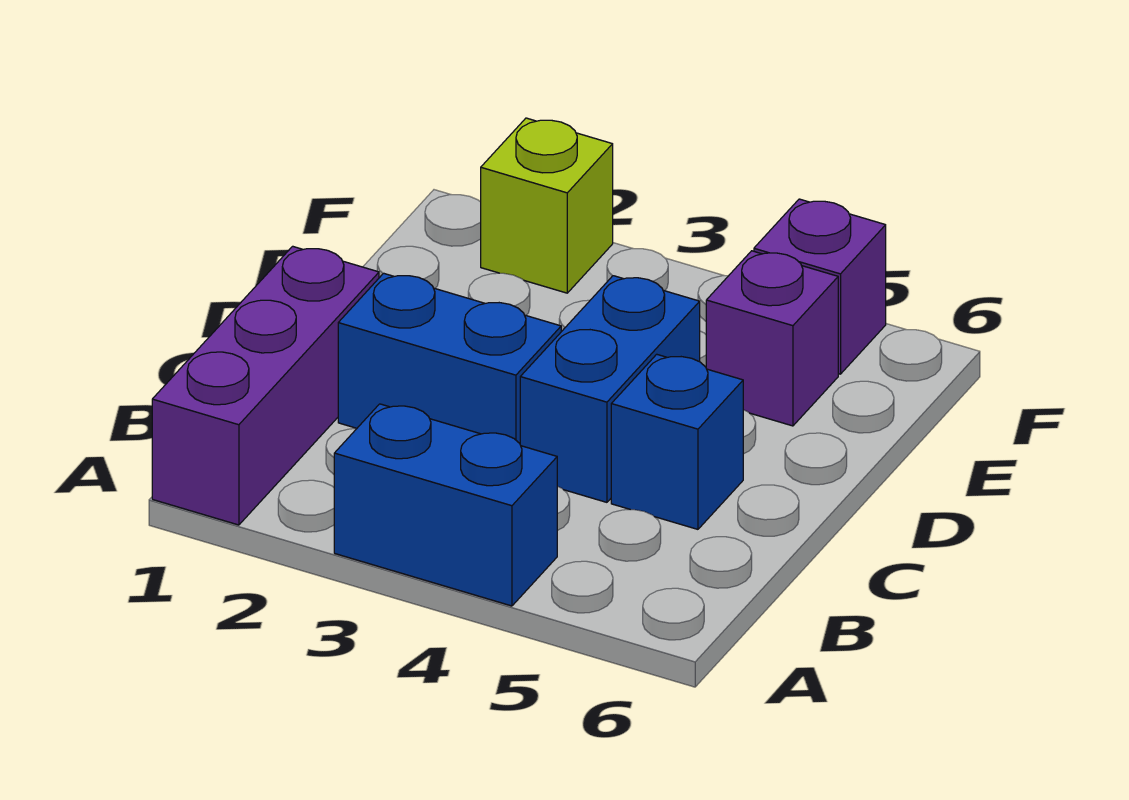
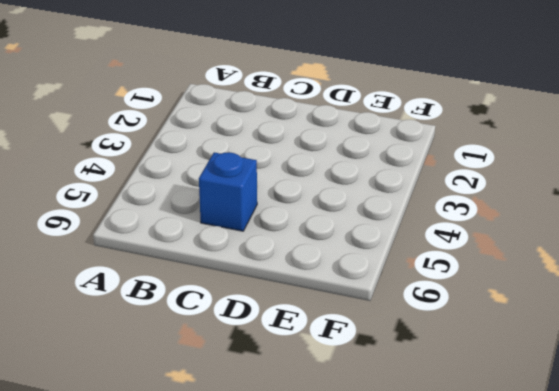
none -> purple brick A1:C1 level 1
none -> blue brick A3:A4 level 1

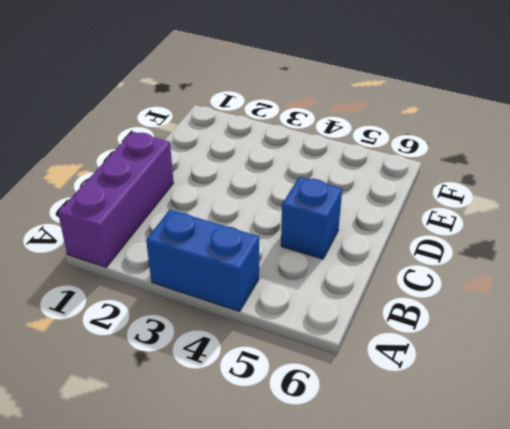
none -> blue brick C2:C3 level 1
none -> blue brick C4:D4 level 1

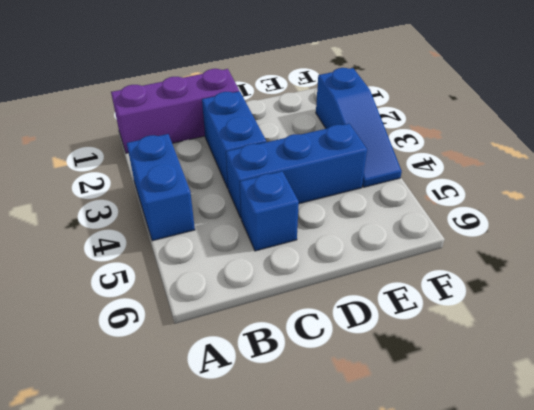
blue brick C4:E4 level 1 -> blue brick C4:D4 level 1
blue slope F2:F4 level 1 top 2 -> lime brick F2 level 1
none -> purple brick E5 level 1
none -> purple brick F5 level 1

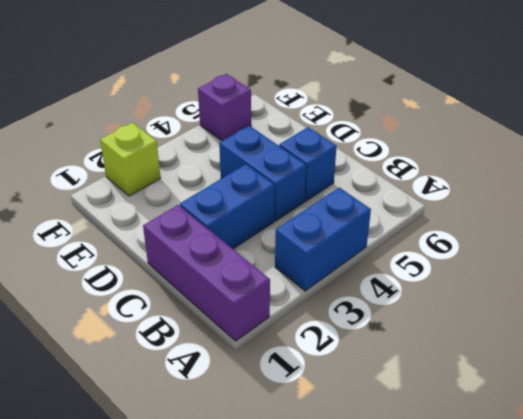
none -> purple brick E5 level 1

